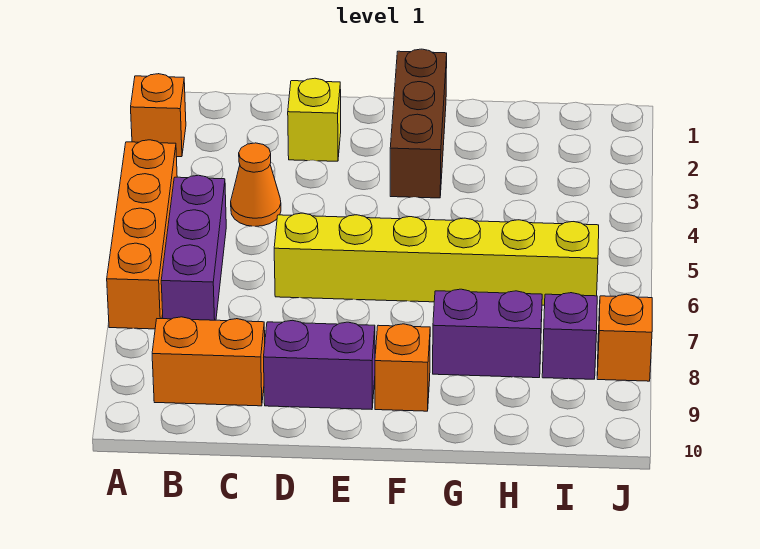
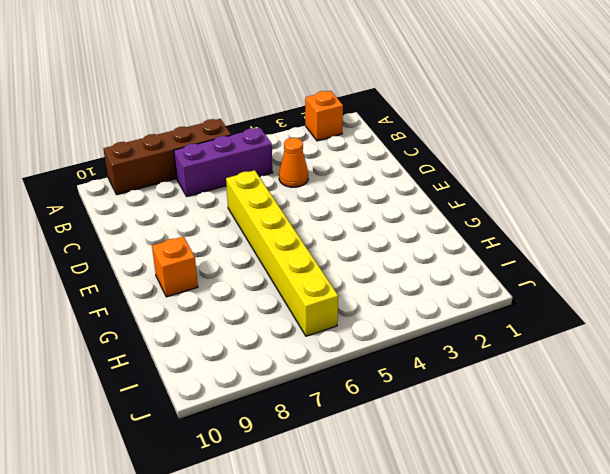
brown brick A6:A9 level 1 -> orange brick A4:A7 level 1
none -> orange brick B9:C9 level 1
none -> yellow brick D2 level 1
none -> purple brick D9:E9 level 1

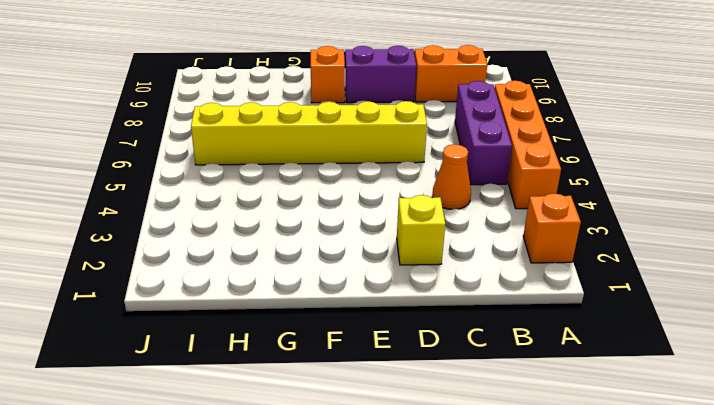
none -> brown brick F1:F3 level 1
none -> purple brick G8:H8 level 1
none -> purple brick I8 level 1

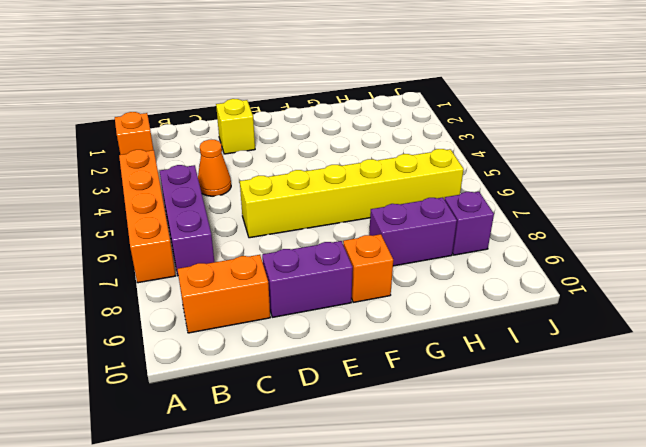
none -> brown brick F1:F3 level 1
none -> orange brick J8 level 1

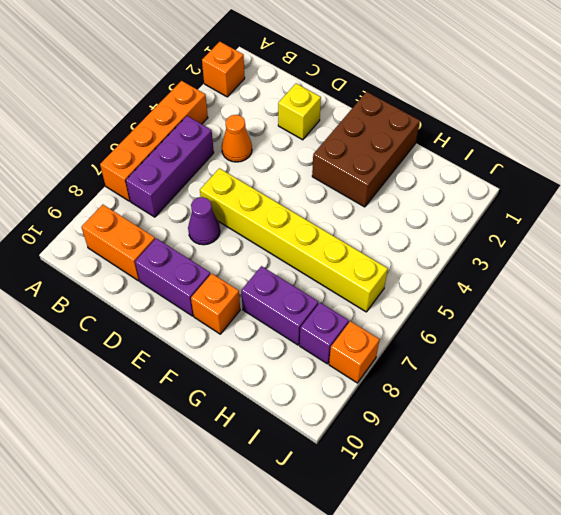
purple cone D7 level 1 -> none
brown brick F1:G3 level 1 -> brown brick F1:F3 level 1

